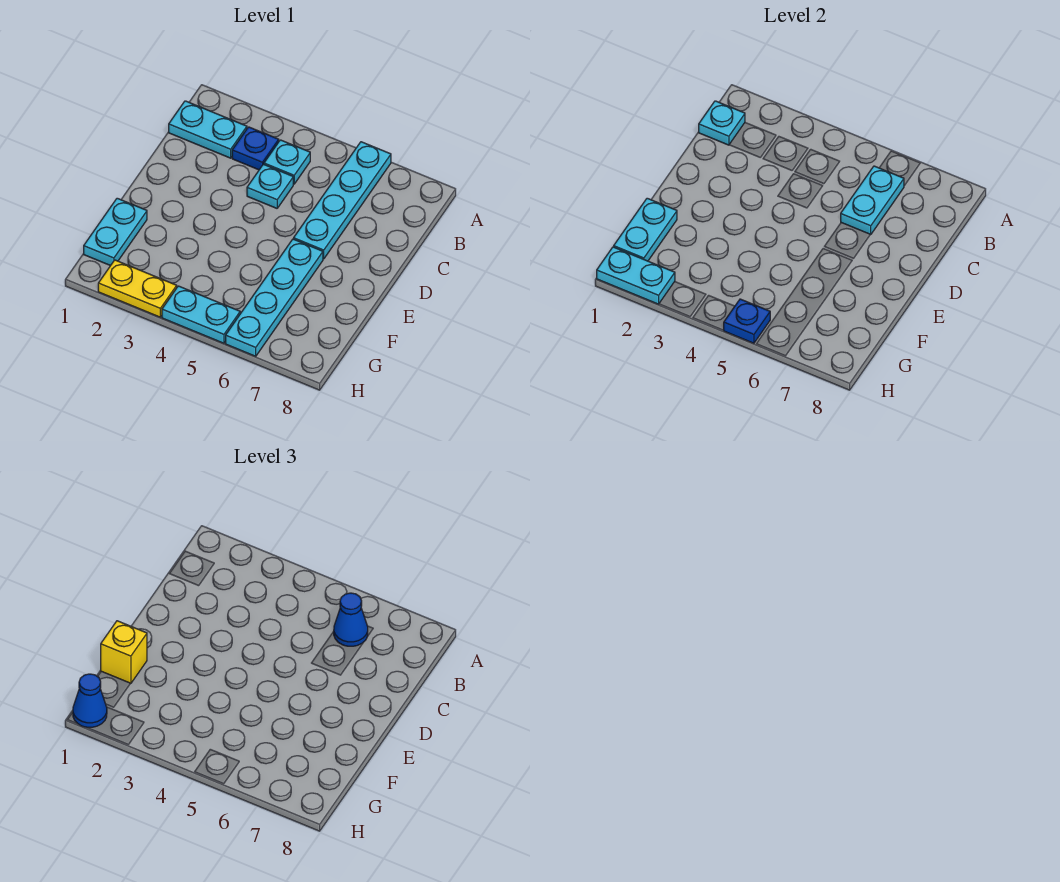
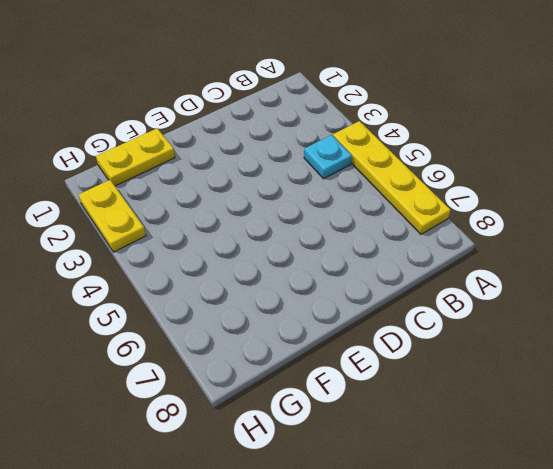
yellow plate A4:A7 level 1 -> cyan plate A6:D6 level 1
yellow plate F1:G1 level 1 -> cyan plate F1:G1 level 1
none -> cyan plate B1:B2 level 1
none -> blue plate B3 level 1
none -> cyan plate C4 level 1

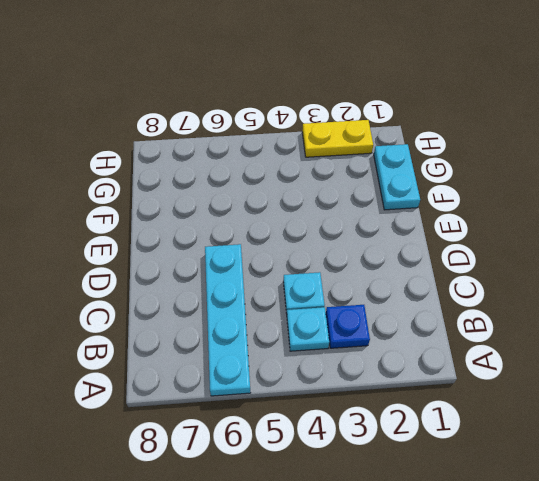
none -> cyan plate B1:B2 level 1
none -> cyan plate E6:H6 level 1
none -> cyan plate H4:H5 level 1

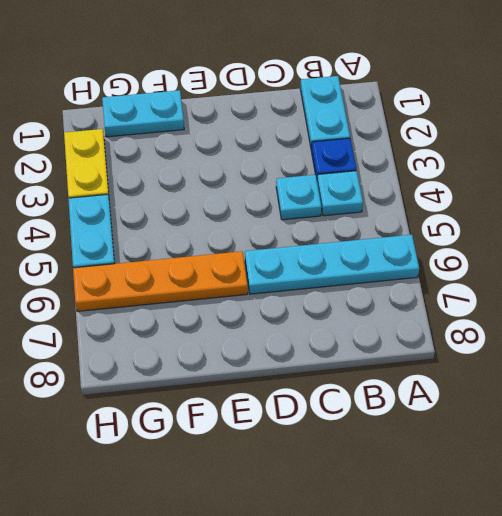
orange plate E6:H6 level 1 -> cyan plate E6:H6 level 1
none -> cyan plate B1 level 2
none -> cyan plate B6:C6 level 2
none -> cyan plate F1:G1 level 2

